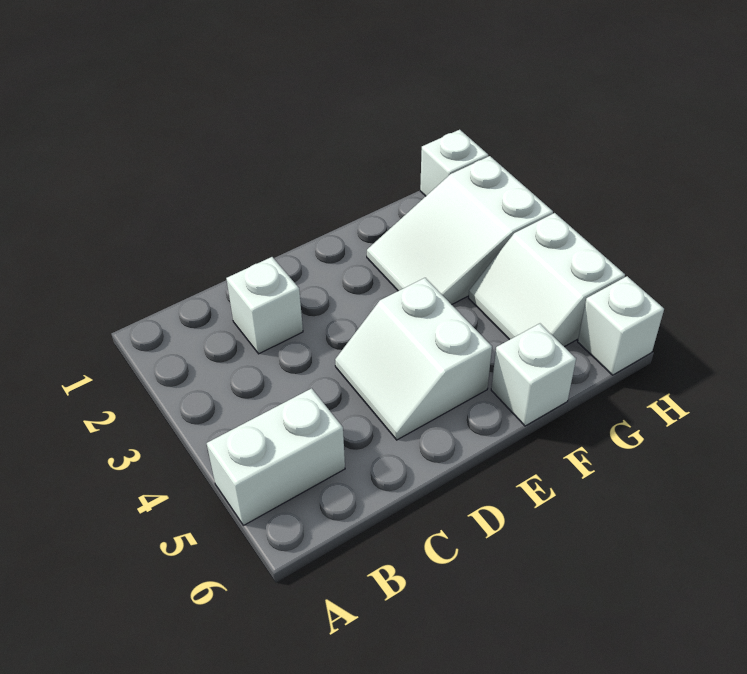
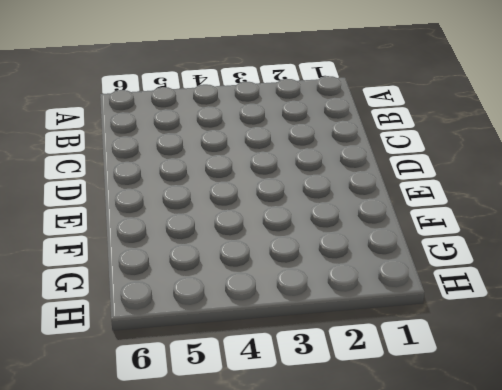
none -> white brick A5:B5 level 1
none -> white brick C2 level 1

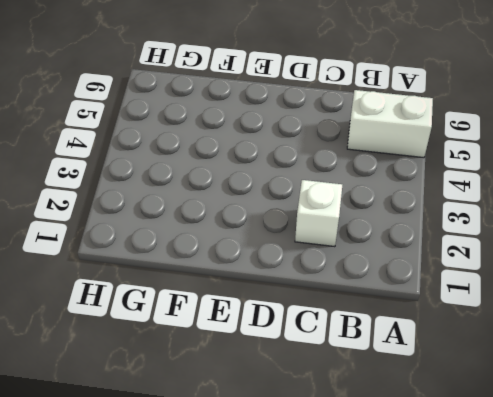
none -> white slope D4:E5 level 1 top E
none -> white slope F2:H3 level 1 top H

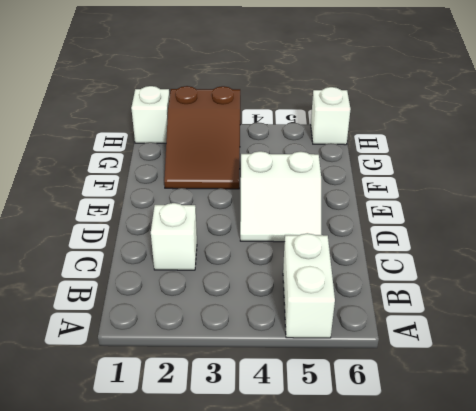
brown slope F2:H3 level 1 top H -> white slope F2:H3 level 1 top H
none -> white brick F6 level 1
none -> white slope G4:H5 level 1 top H

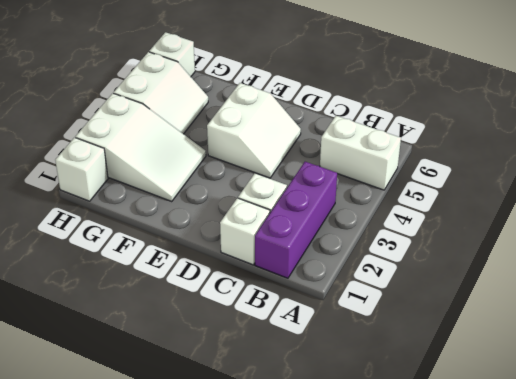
purple brick B1:B3 level 1 -> none
white brick C1 level 1 -> white brick F6 level 1

